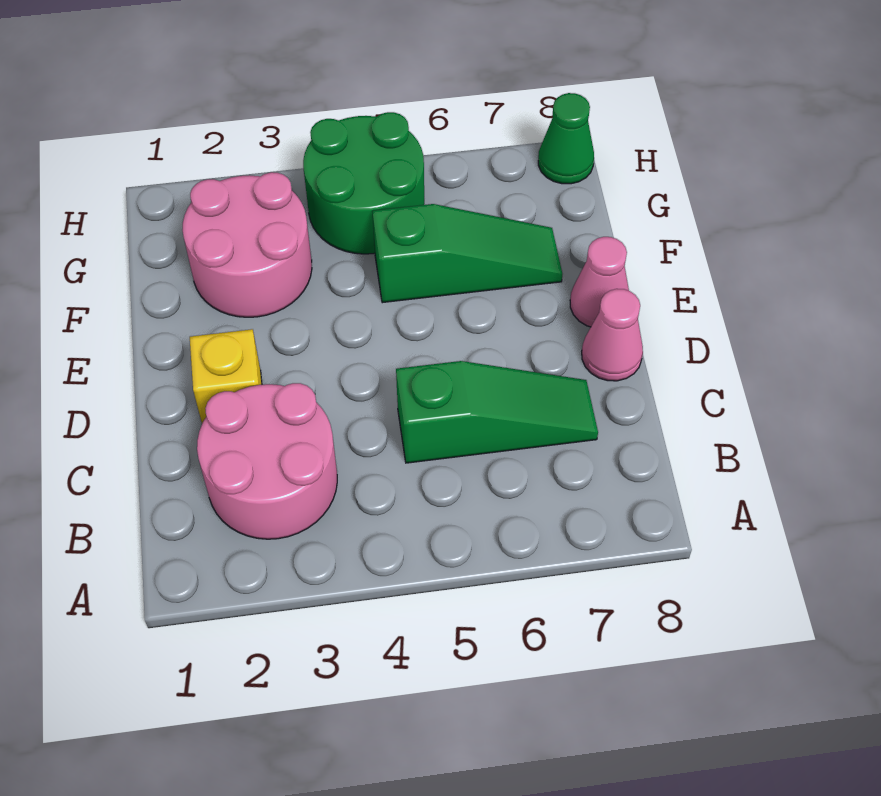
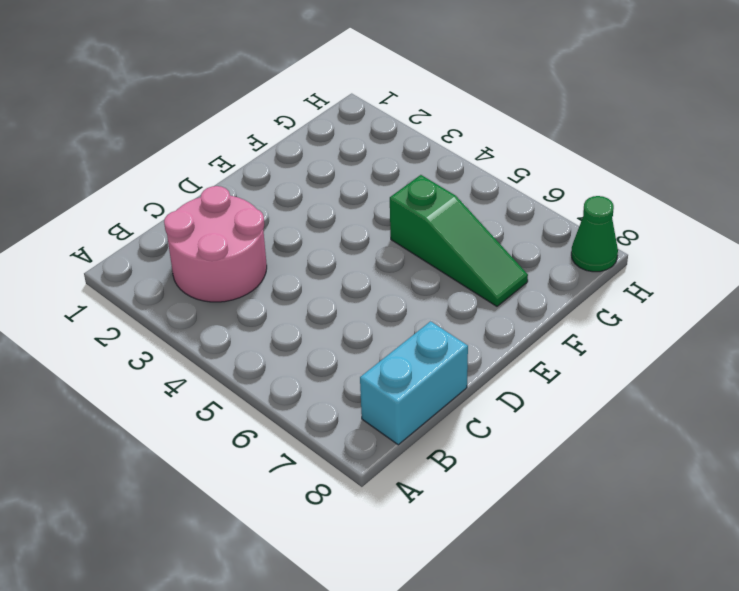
cyan brick B8:C8 level 1 -> none
none -> green slope C5:C7 level 1 top 5
none -> yellow brick D2 level 1

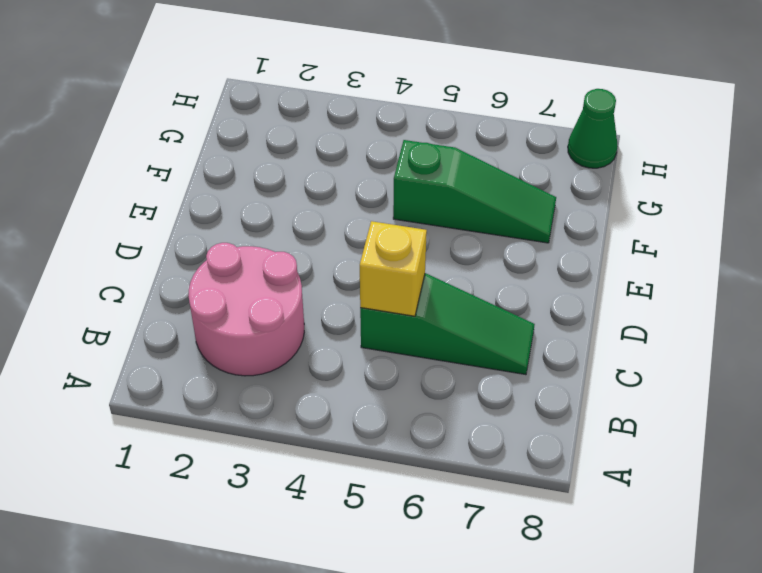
yellow brick C5 level 2 -> yellow brick D2 level 1
none -> pink cone D8 level 1
none -> pink cone E8 level 1

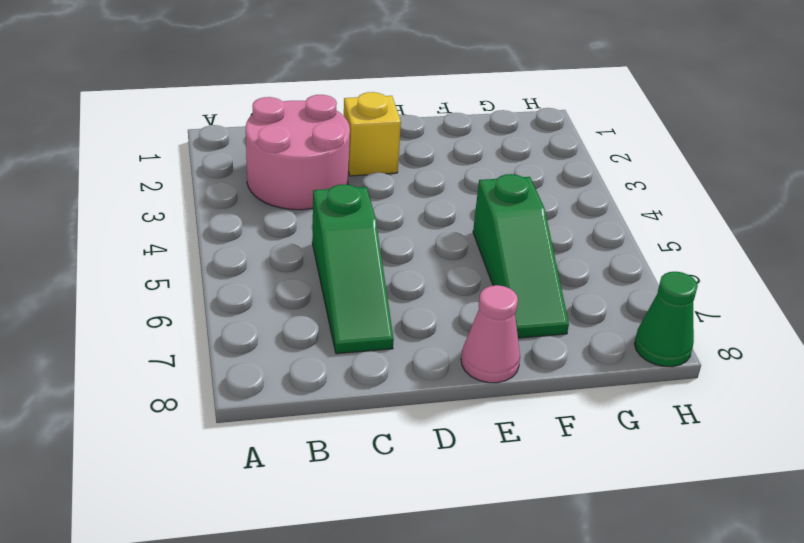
none -> pink cone D8 level 1
none -> pink round brick F2:G3 level 1

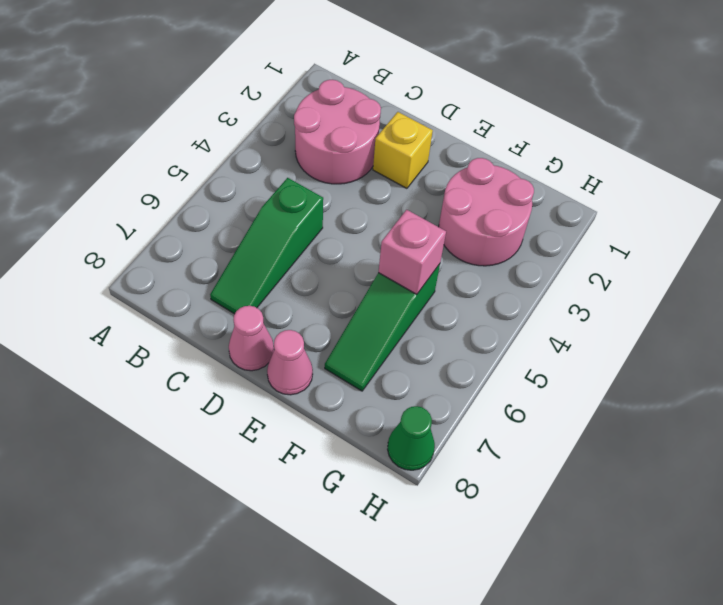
pink brick F5 level 2 -> none
none -> green round brick G4:H5 level 1

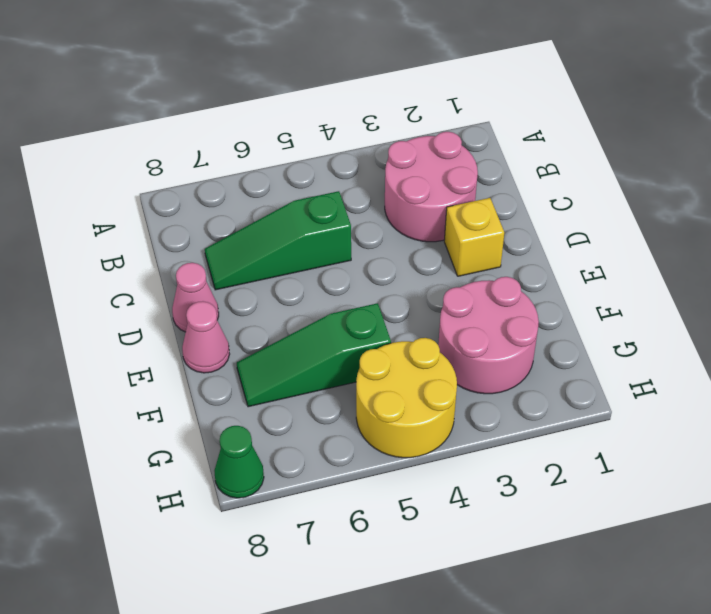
yellow round brick G4:H5 level 1 -> green round brick G4:H5 level 1

